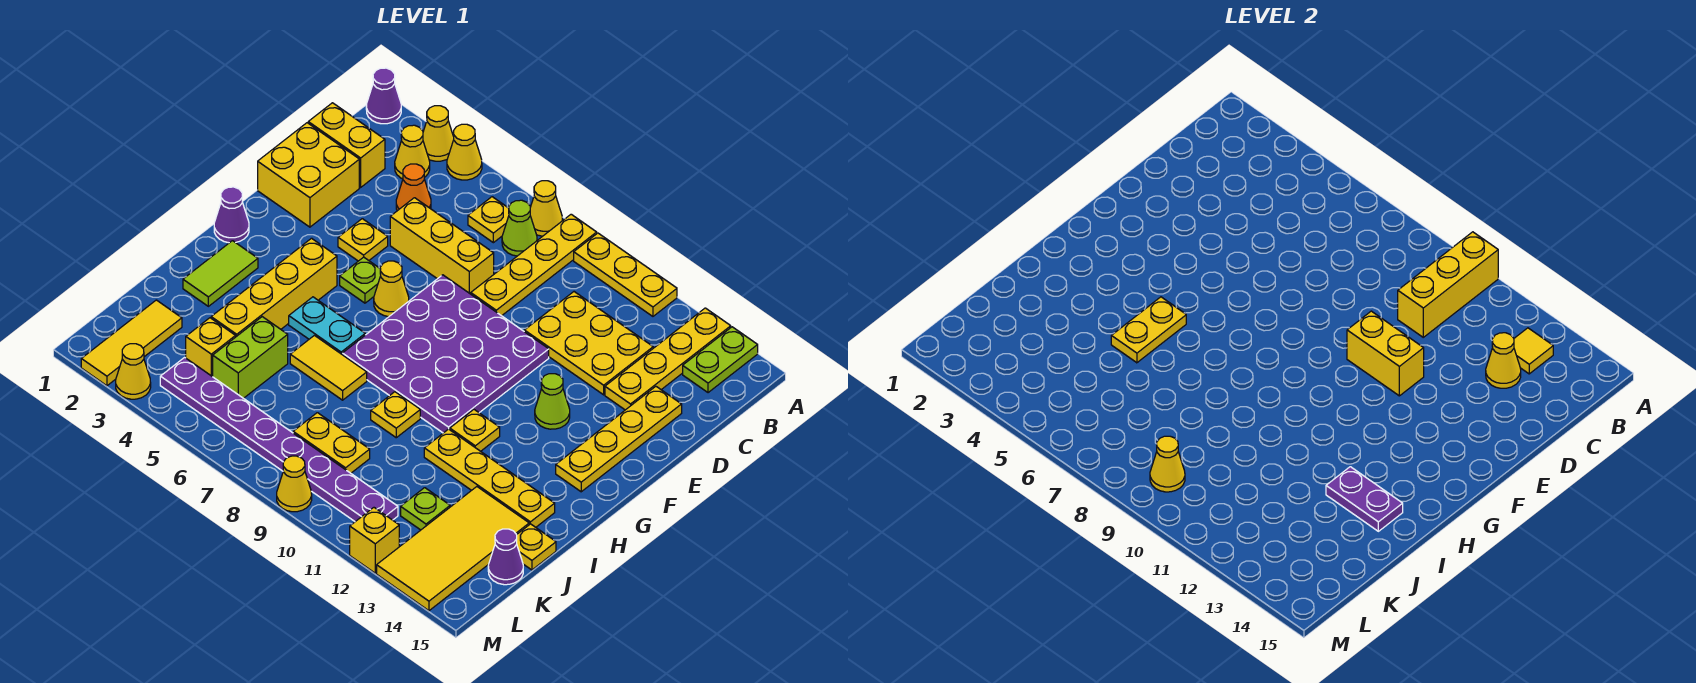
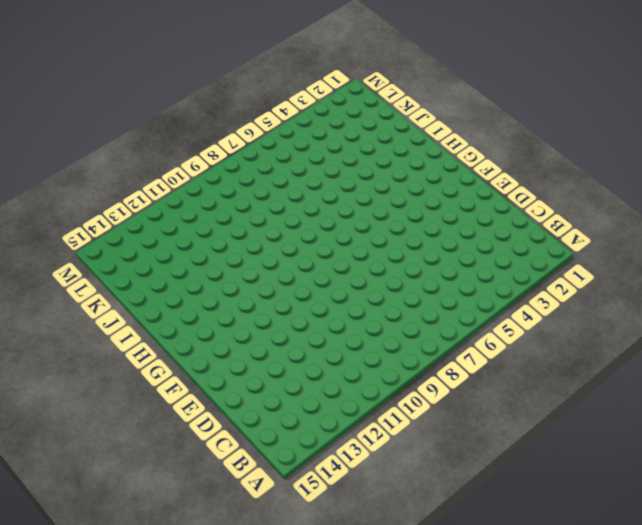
none -> purple cone A1 level 1
none -> yellow cone A3 level 1
none -> yellow cone A4 level 1
none -> yellow cone A7 level 1

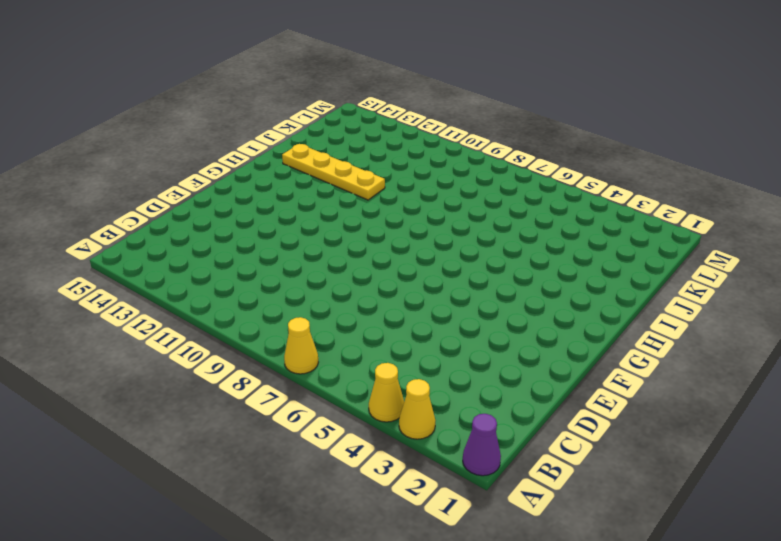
none -> yellow plate A8:D8 level 1
none -> yellow plate A9:A11 level 1
none -> yellow plate A13:D13 level 1
none -> lime plate A14:B14 level 1

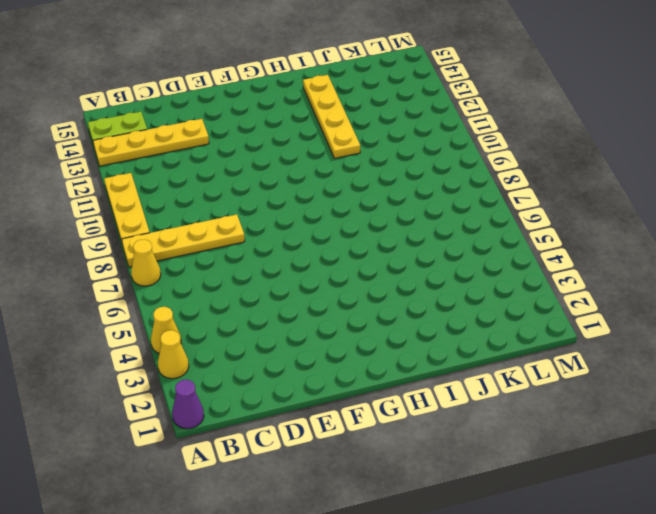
none -> yellow cone B3 level 1
none -> yellow plate B6 level 1
none -> lime cone B7 level 1
none -> yellow brick C1:C2 level 1

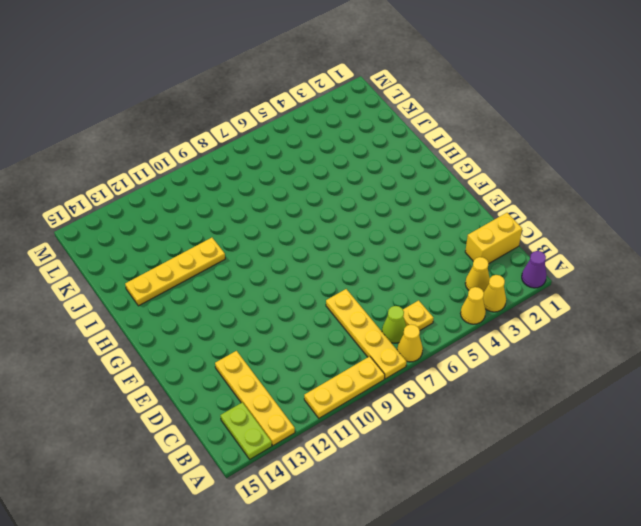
none -> orange cone C4 level 1
none -> yellow plate C10:D12 level 1
none -> yellow brick D1:E2 level 1
none -> yellow brick D5:D7 level 1

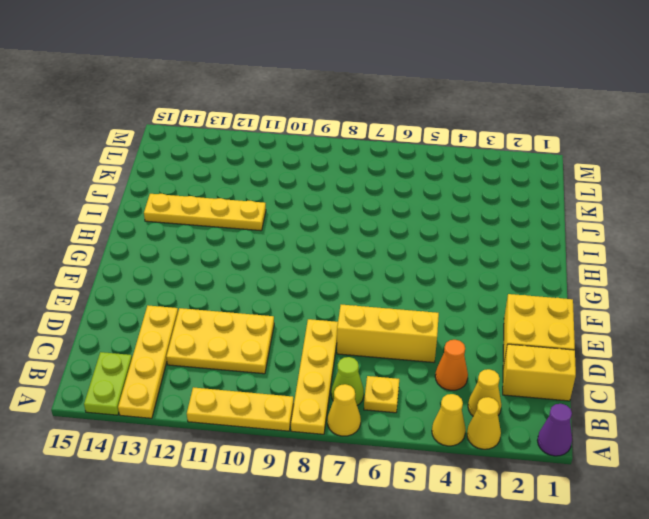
none -> yellow plate D14:G14 level 1
none -> yellow plate E4 level 1
none -> purple plate E7:H10 level 1
none -> lime plate F5 level 1

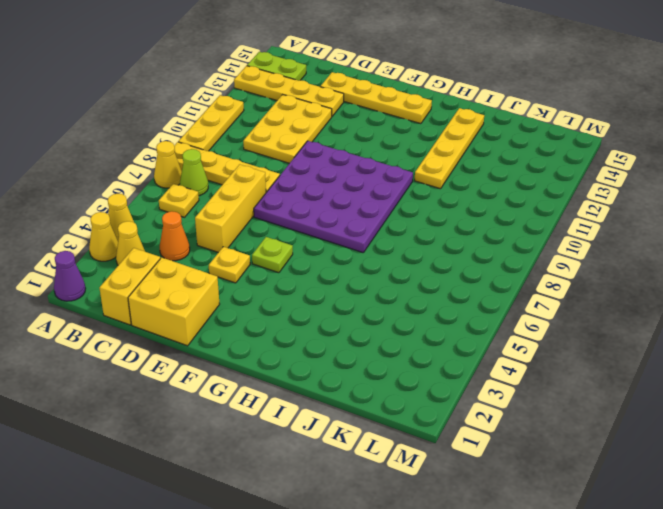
none -> yellow cone F6 level 1
none -> lime cone F12 level 1
none -> purple cone G1 level 1
none -> yellow brick G4:J4 level 1

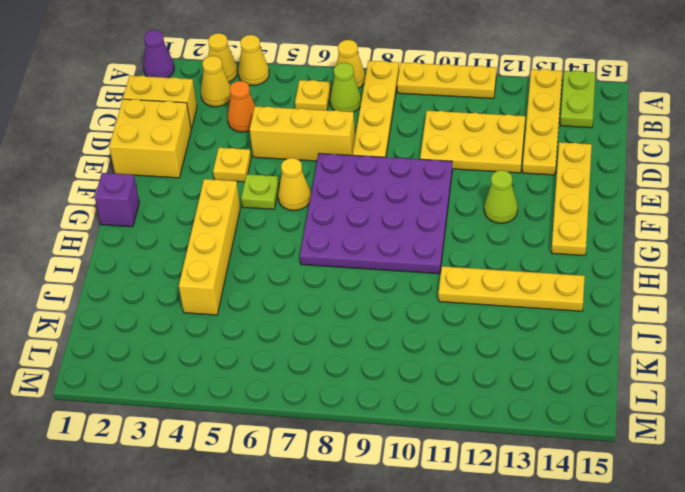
purple brick G1 level 1 -> purple cone G1 level 1
none -> lime tile H2:I2 level 1
none -> cyan plate H5:H6 level 1
none -> yellow plate H11 level 1
none -> yellow tile I6:I7 level 1

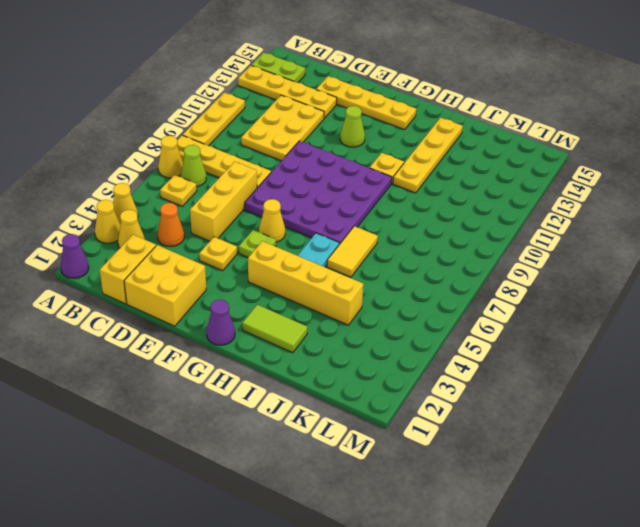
none -> yellow plate I9 level 1
none -> lime brick J5:K5 level 1
none -> yellow tile J13:M14 level 1
none -> yellow plate J15 level 1

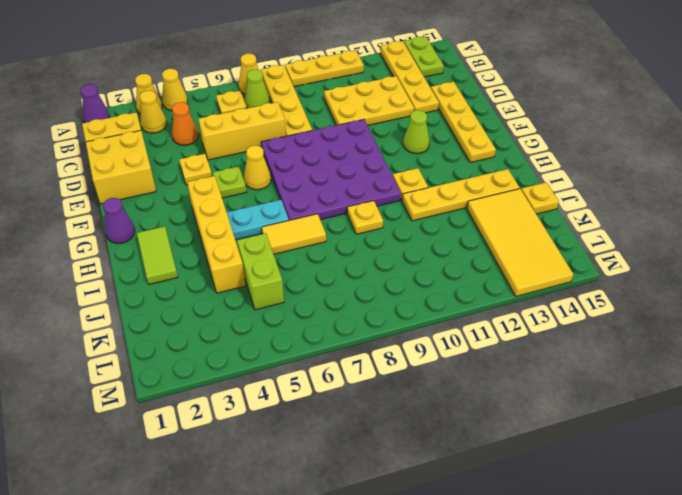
none -> yellow tile K2:M2 level 1
none -> yellow brick K4 level 1
none -> yellow plate K8:K9 level 1
none -> lime plate K12 level 1

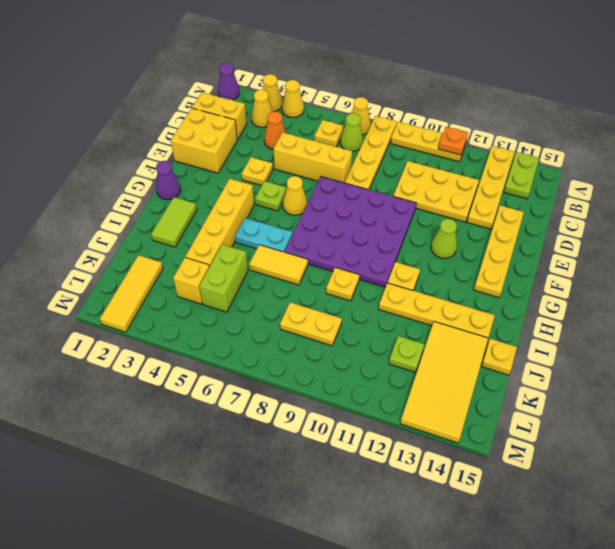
orange plate A11 level 2 -> none
none -> purple cone K15 level 1
none -> purple plate L4:L11 level 1
none -> yellow cone M3 level 1
none -> yellow cone M9 level 1

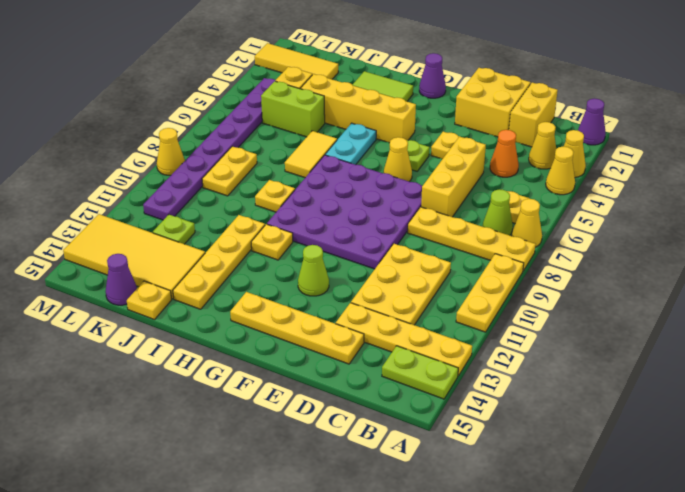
none -> yellow cone M3 level 1
none -> yellow brick M12 level 1
none -> yellow brick A10:C10 level 2
none -> yellow tile B13 level 2

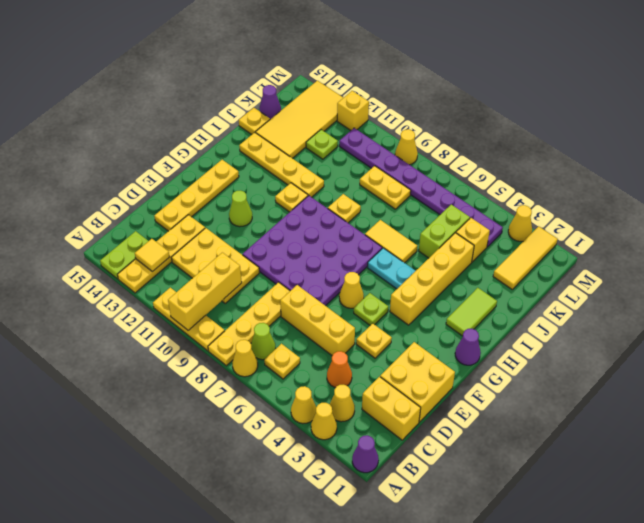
none -> yellow cone C13 level 2
none -> yellow brick E10:E11 level 2
none -> yellow plate H5:I5 level 2
none -> purple plate I13:I14 level 2

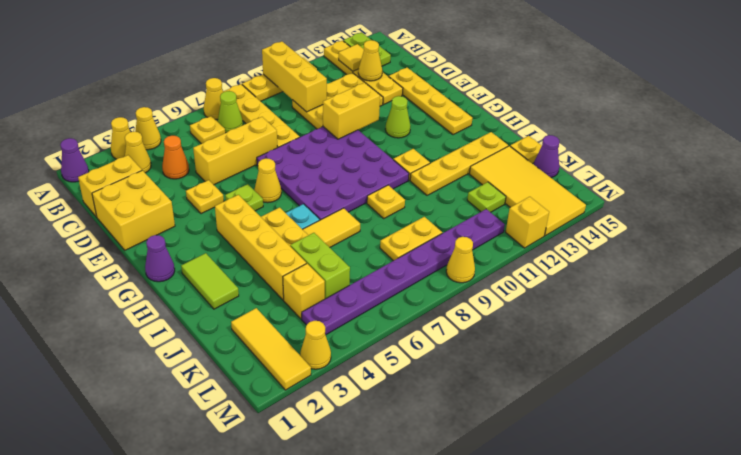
none -> purple plate I13:I14 level 2
none -> yellow cone L9 level 2

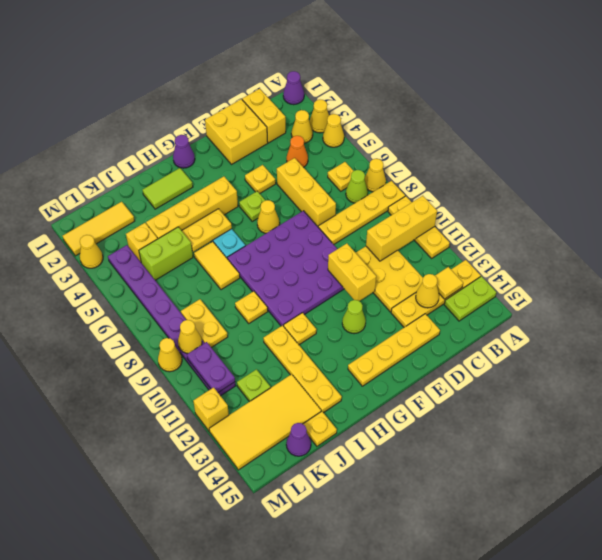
purple plate L10:L11 level 2 -> purple plate I13:I14 level 2

